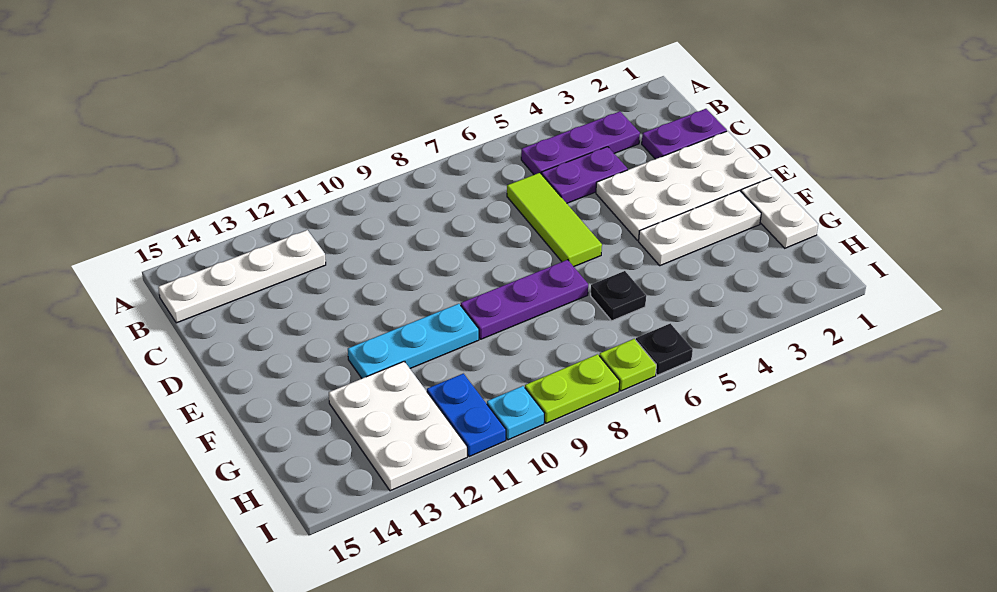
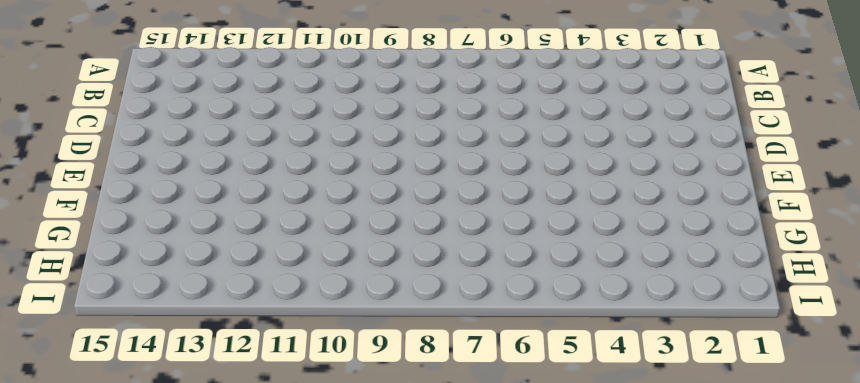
none -> purple plate B3:B5 level 1
none -> white plate B12:B15 level 1
none -> purple plate C1:C2 level 1

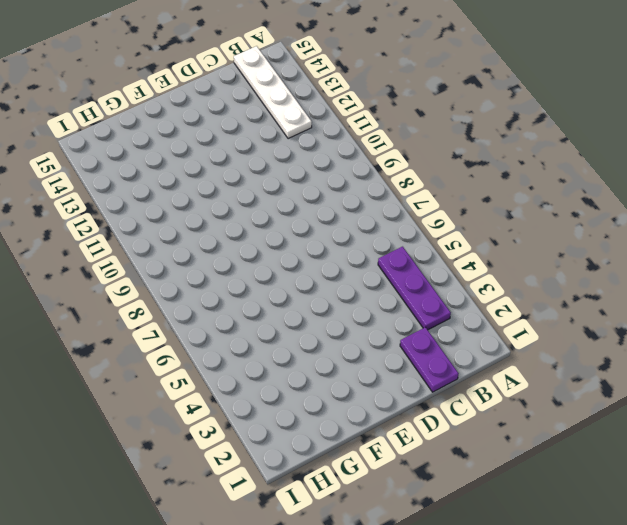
none -> purple plate C4:C5 level 1
none -> lime tile C6:E6 level 1
none -> white plate D1:E4 level 1

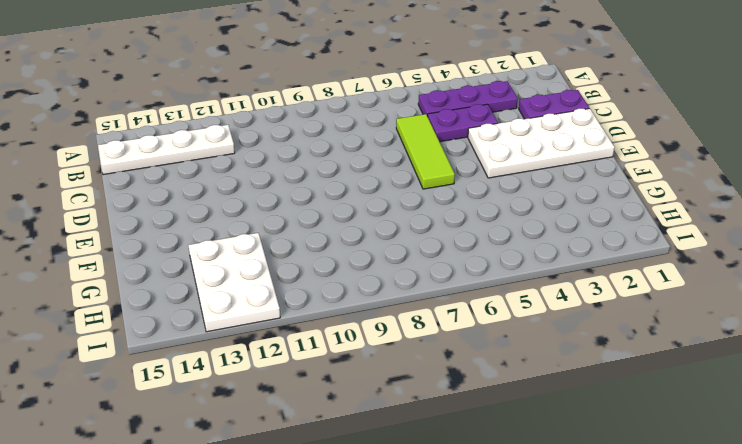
none -> white plate F1:G1 level 1
none -> white plate F2:F4 level 1
none -> purple plate F7:F9 level 1

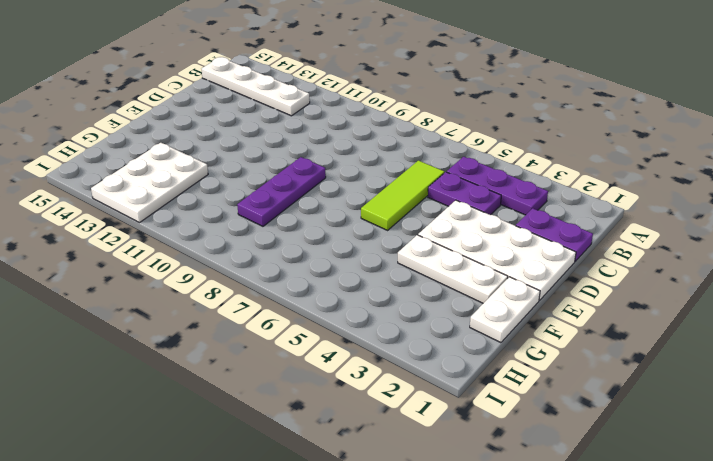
purple plate E9:G9 level 1 -> purple plate F7:F9 level 1
none -> cyan plate F10:F12 level 1
none -> black plate G6 level 1
none -> blue plate H11:I11 level 1

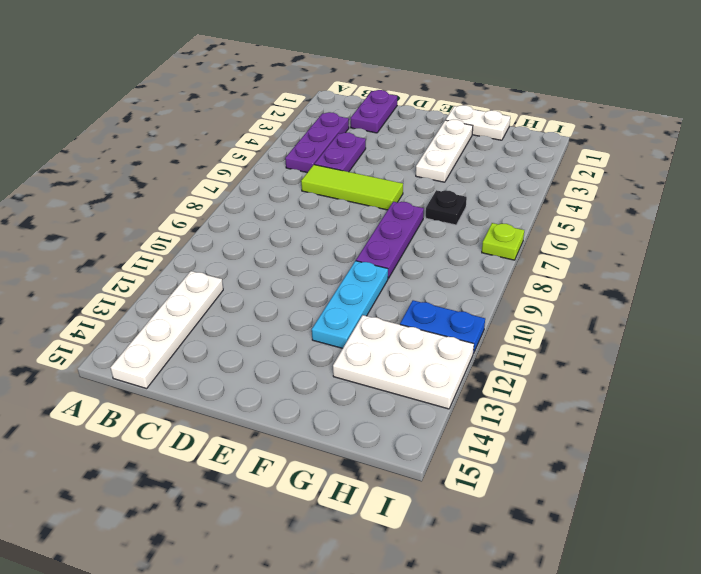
none -> white plate D1:E4 level 1
none -> black plate I6 level 1
none -> lime plate I8:I9 level 1

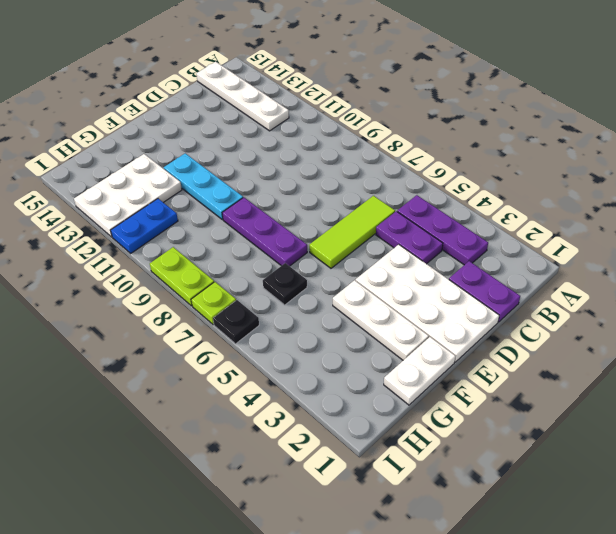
none -> cyan plate I10 level 1

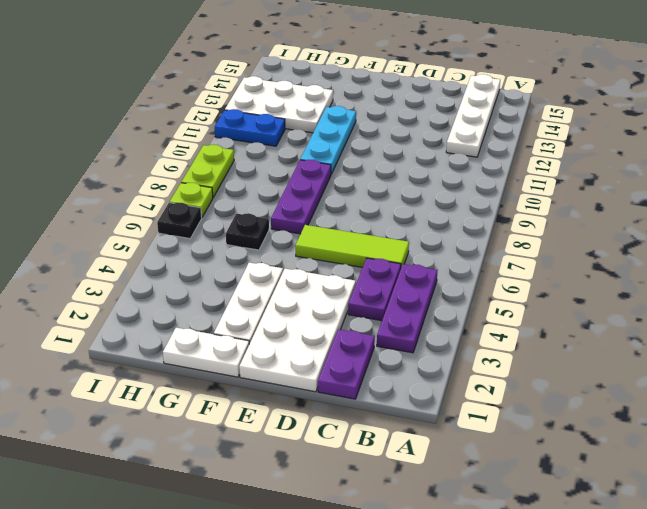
none -> cyan plate I10 level 1

